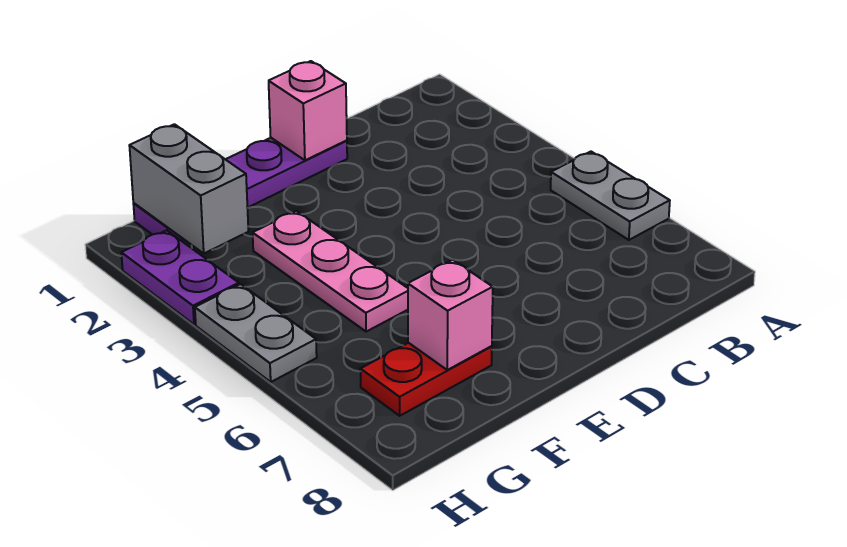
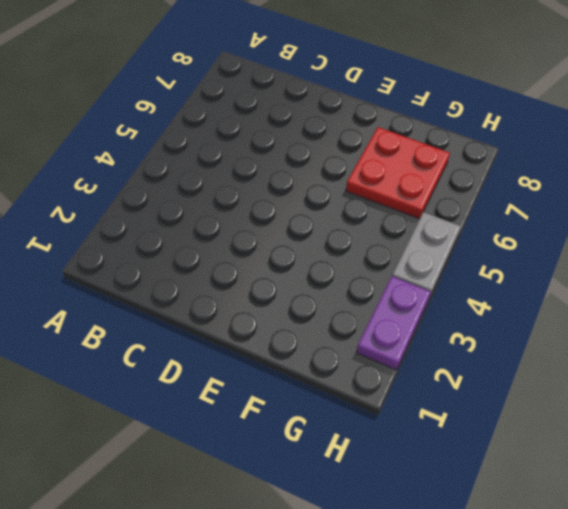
red plate F6:G7 level 1 -> red plate F7:G7 level 1
none -> grey plate A5:A6 level 1
none -> purple plate D1:G1 level 1

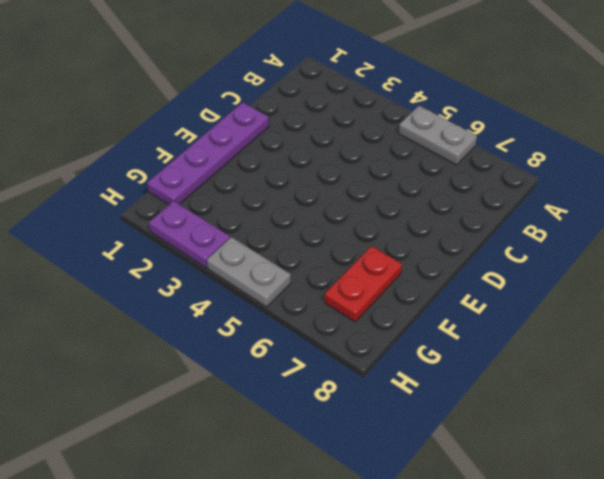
none -> pink plate F3:F5 level 1
none -> pink brick D1 level 2

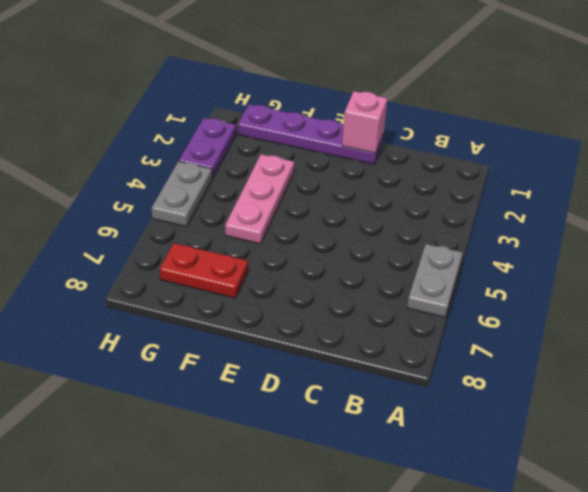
none -> pink brick F7 level 2
none -> grey brick G1:G2 level 2

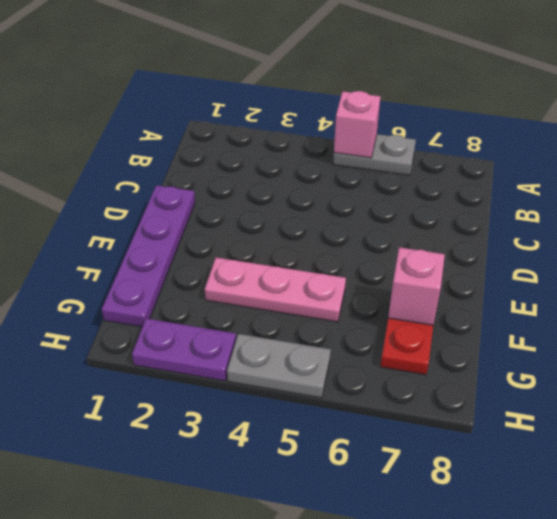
pink brick A5 level 2 -> pink brick D1 level 2
none -> grey brick G1:G2 level 2

